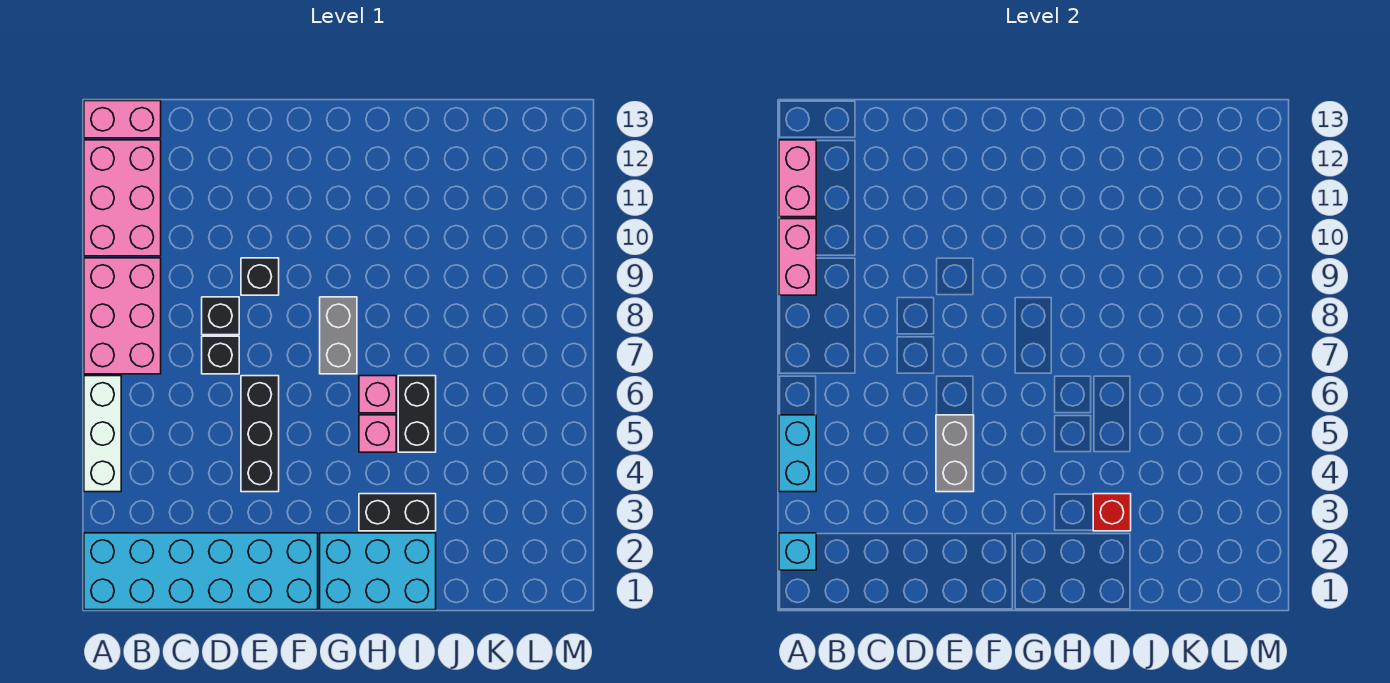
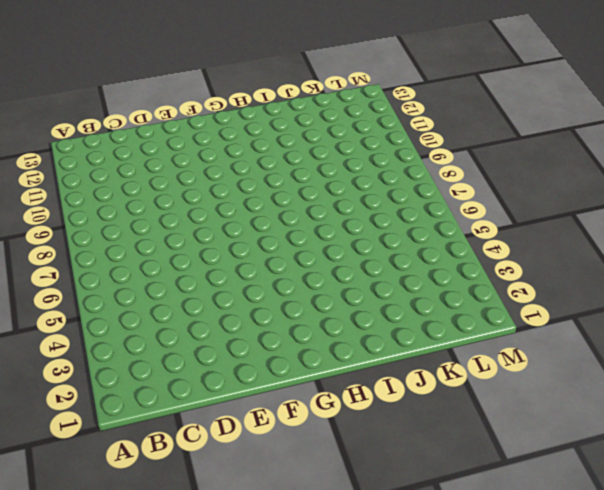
none -> cyan brick A1:F2 level 1
none -> white brick A4:A6 level 1
none -> pink brick A7:B9 level 1

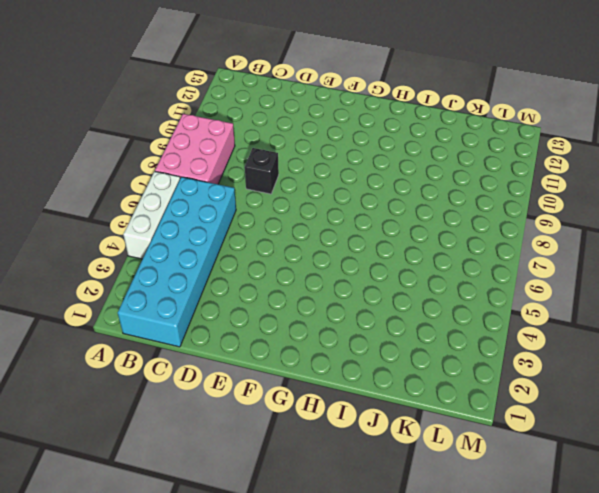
cyan brick B1:C6 level 1 -> cyan brick A1:F2 level 1
none -> pink brick A10:B12 level 1
none -> pink brick A13:B13 level 1
none -> black brick D7 level 1

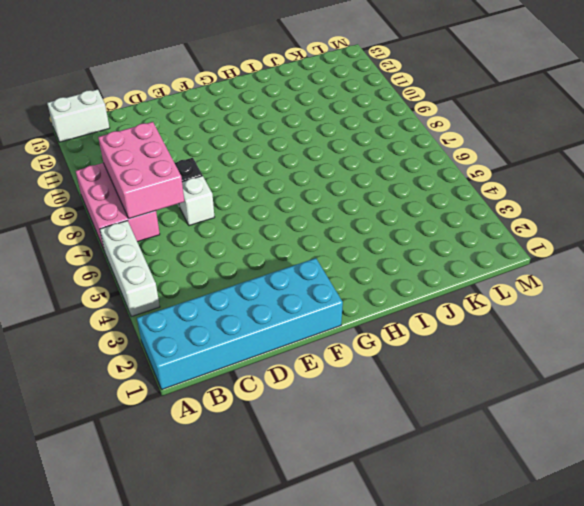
white brick A13:B13 level 1 -> pink brick A13:B13 level 1
pink brick B7:C9 level 2 -> pink brick A10:B12 level 1
white brick D7 level 1 -> black brick D7 level 1
none -> black brick E4:E6 level 1
none -> black brick E9 level 1
none -> cyan brick G1:I2 level 1

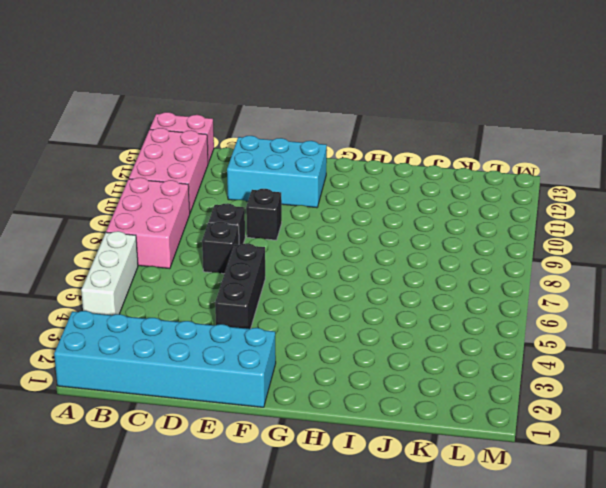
cyan brick D11:F12 level 1 -> cyan brick G1:I2 level 1
none -> grey brick G7:G8 level 1
none -> black brick H3:I3 level 1
none -> pink brick H5 level 1

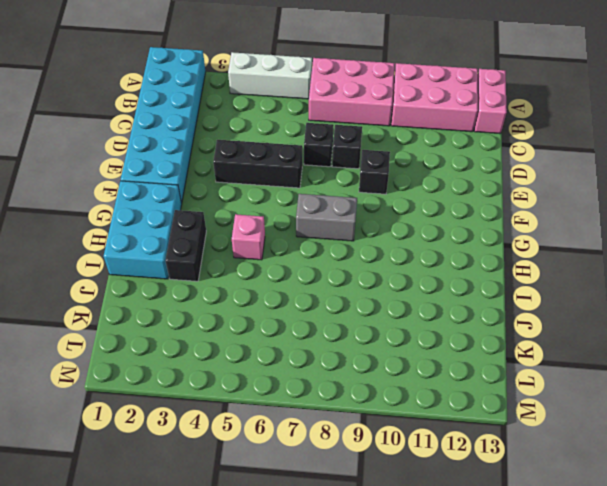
none -> pink brick H6 level 1
none -> black brick I5:I6 level 1
none -> cyan brick A2 level 2

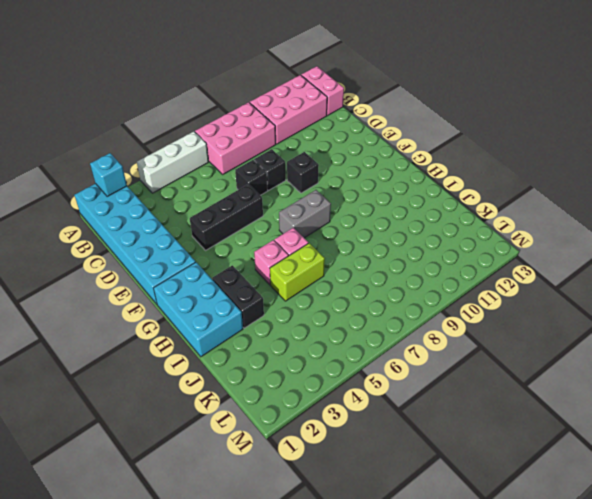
lime brick I5:I6 level 1 -> black brick I5:I6 level 1
none -> cyan brick A4:A5 level 2
none -> pink brick A9:A10 level 2
none -> pink brick A11:A12 level 2

